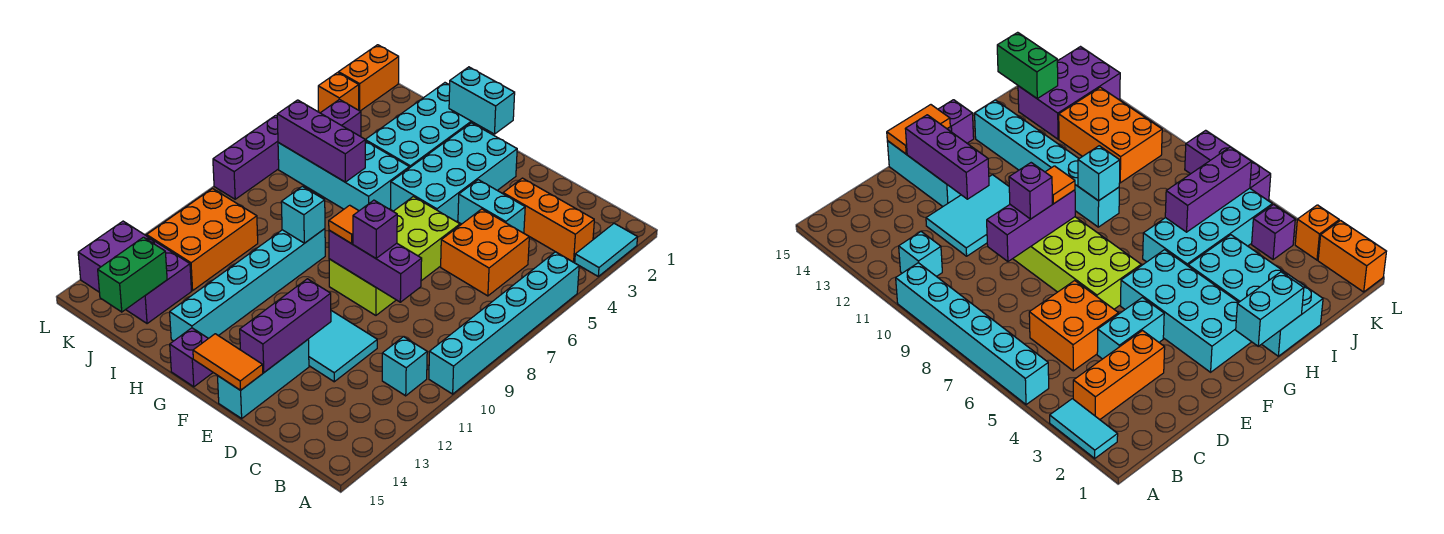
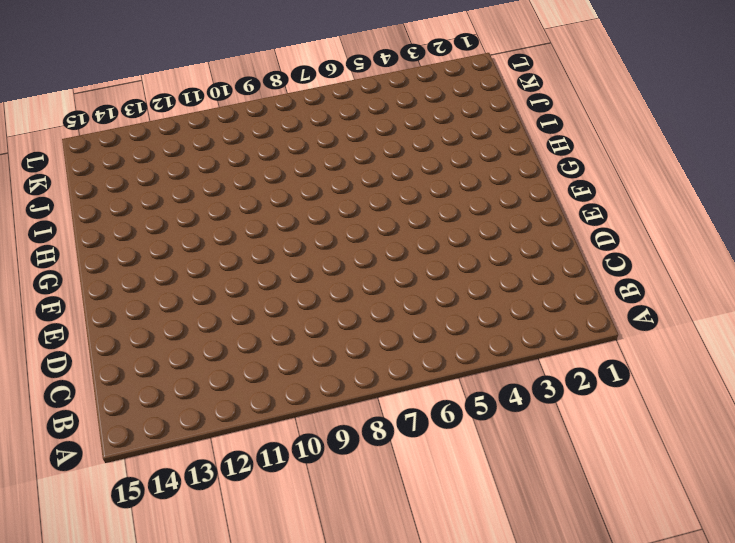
none -> cyan tile A2:A3 level 1
none -> cyan brick A5:A10 level 1
none -> orange brick B3:D3 level 1

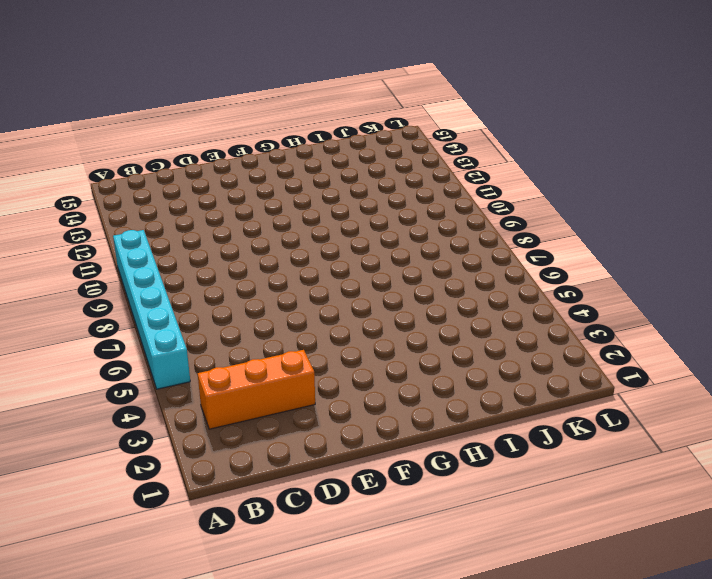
none -> cyan tile A2:A3 level 1
none -> cyan brick B11 level 1
none -> orange brick C5:D6 level 1

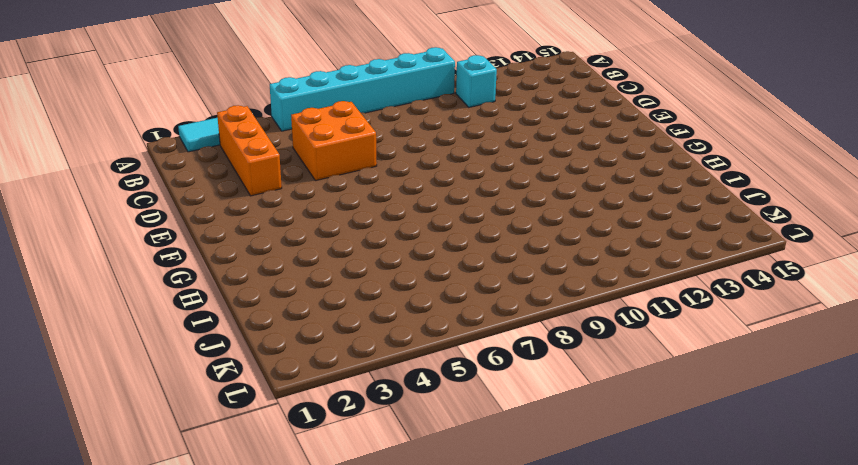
none -> cyan brick D4:E4 level 1
none -> cyan tile D11:F12 level 1
none -> lime brick E6:F9 level 1

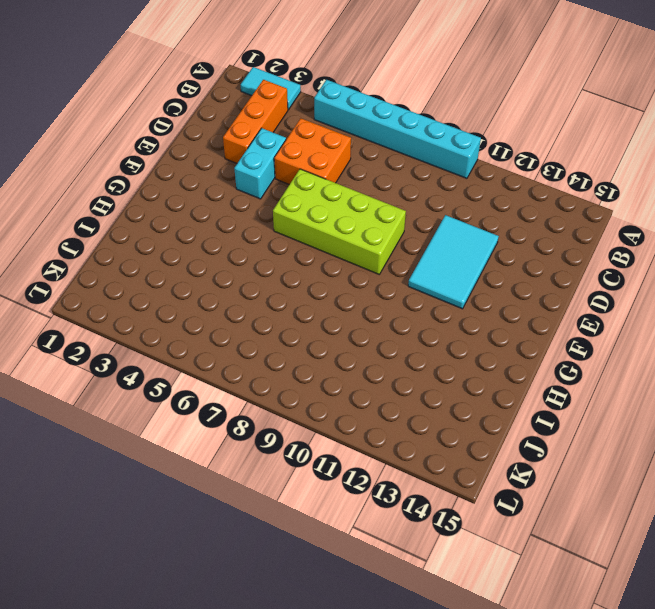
none -> cyan brick B11 level 1
none -> cyan brick E13:E15 level 1
none -> cyan brick F2:G5 level 1

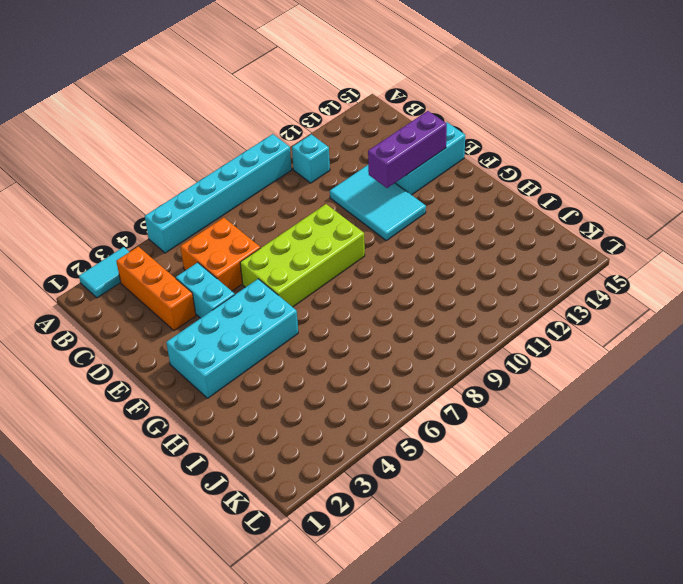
none -> purple brick G15 level 1
none -> cyan brick H1:I4 level 1
none -> cyan brick H5:K6 level 1

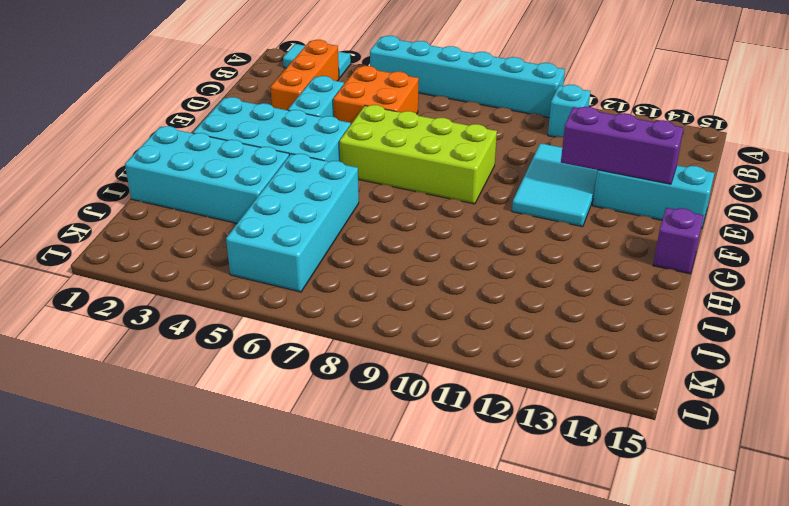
none -> cyan brick H9:H14 level 1
none -> orange brick J10:K12 level 1
none -> purple brick J13:L14 level 1

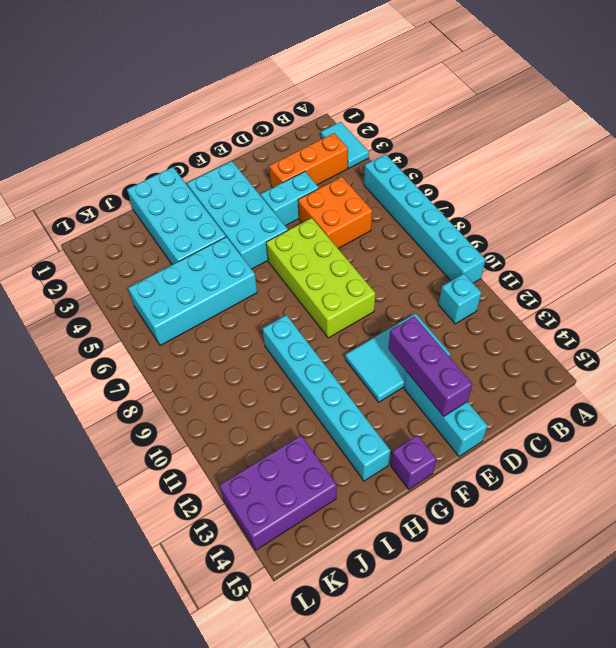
none -> orange brick J10:K12 level 1
none -> purple brick K4 level 1
none -> orange brick L1:L2 level 1

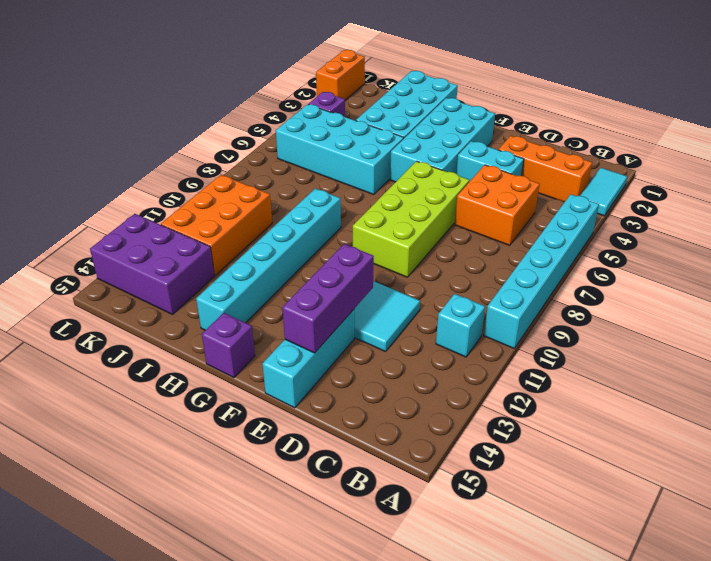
none -> orange brick L3 level 1
none -> purple brick L6:L8 level 1
none -> purple brick D9:F9 level 2

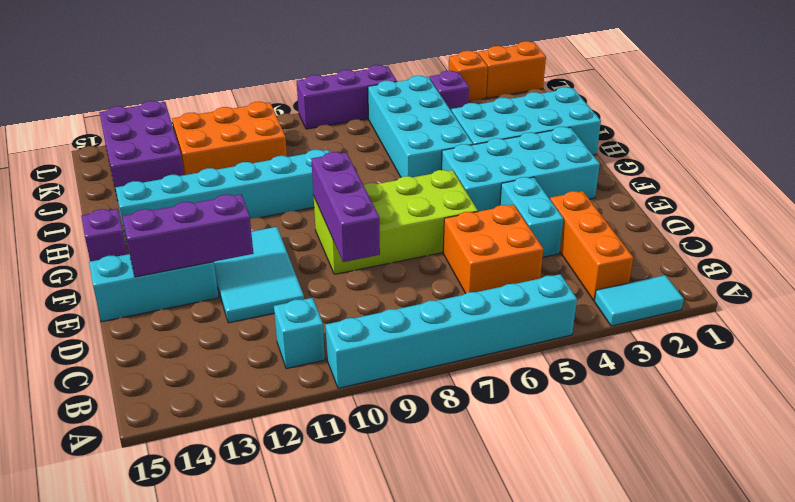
none -> orange tile E15:F15 level 2
none -> cyan brick G1:H1 level 2
none -> cyan brick H9 level 2

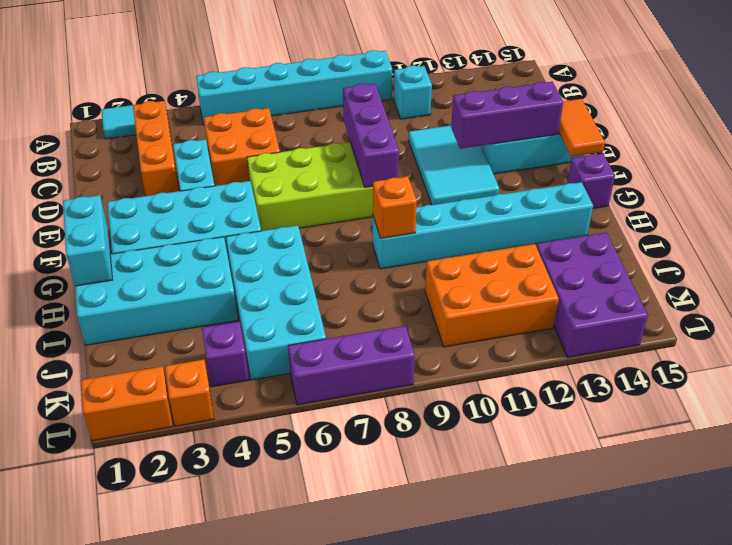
orange brick H9 level 2 -> cyan brick H9 level 2
none -> purple brick I6:K6 level 2
none -> green brick J14:J15 level 2
none -> purple brick E9 level 3

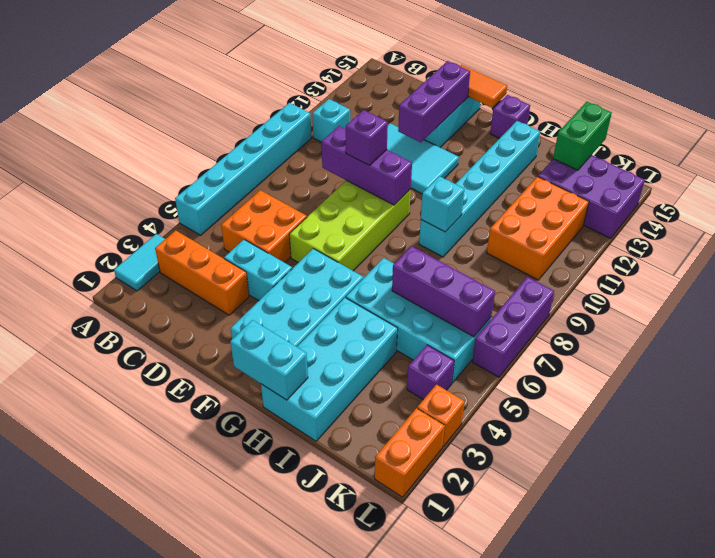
none -> orange tile F9 level 3

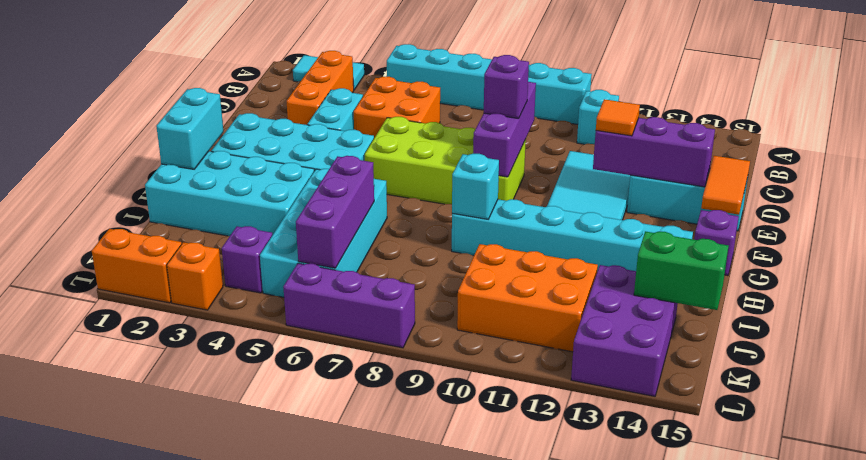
orange tile E12 level 3 -> orange tile F9 level 3

